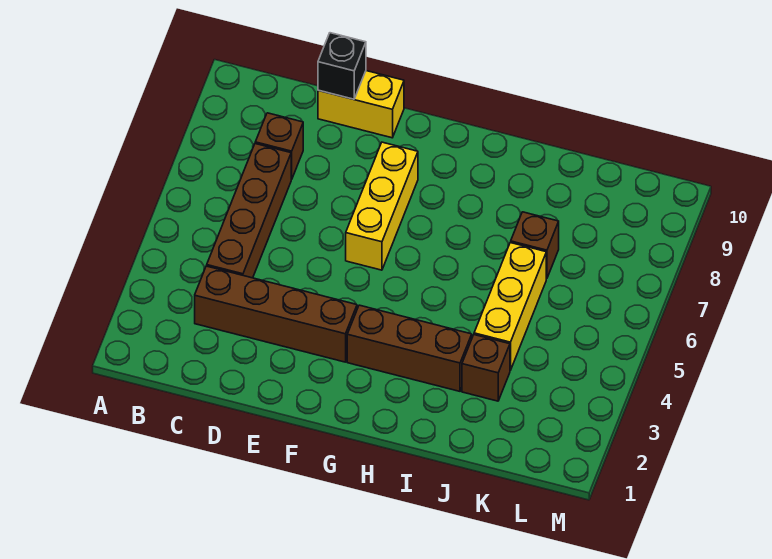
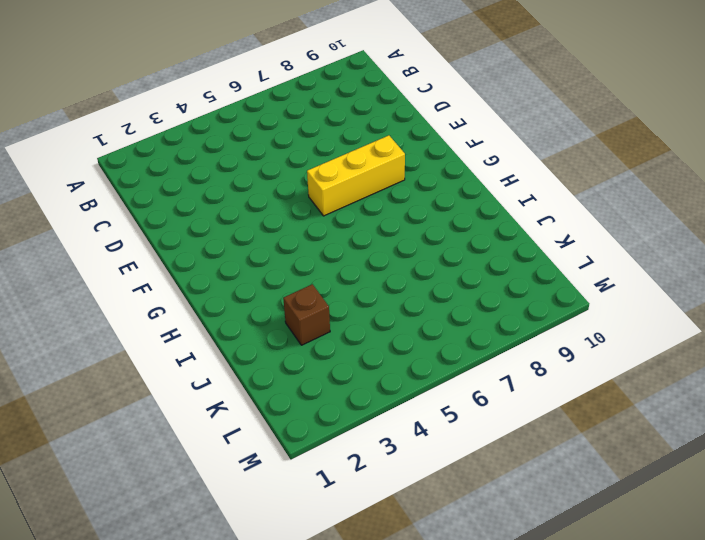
none -> brown brick C3:F3 level 1
none -> brown brick C4:C7 level 1

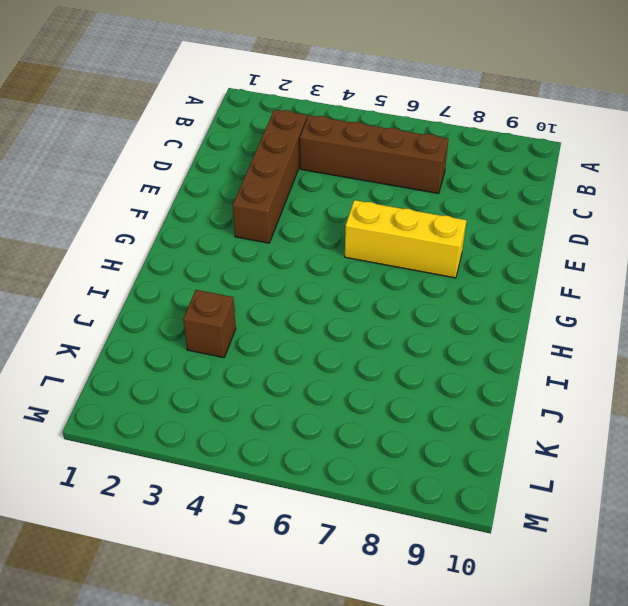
none -> brown brick C8 level 1
none -> yellow brick D10:E10 level 1

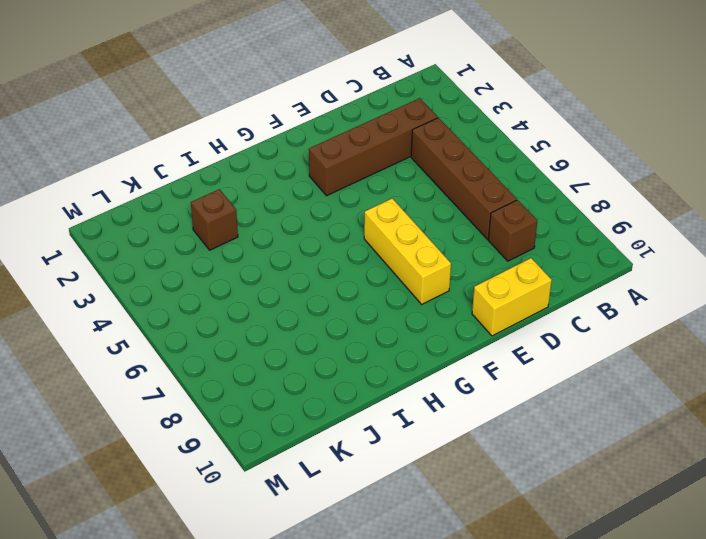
none -> brown brick G3:I3 level 1
none -> yellow brick J4:J6 level 1

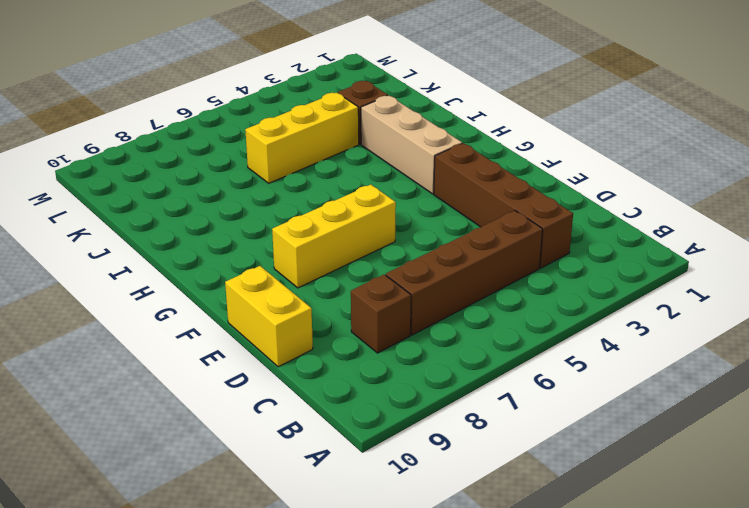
tan brick G3:I3 level 1 -> brown brick G3:I3 level 1
none -> brown brick J7 level 1
none -> black brick D10 level 2

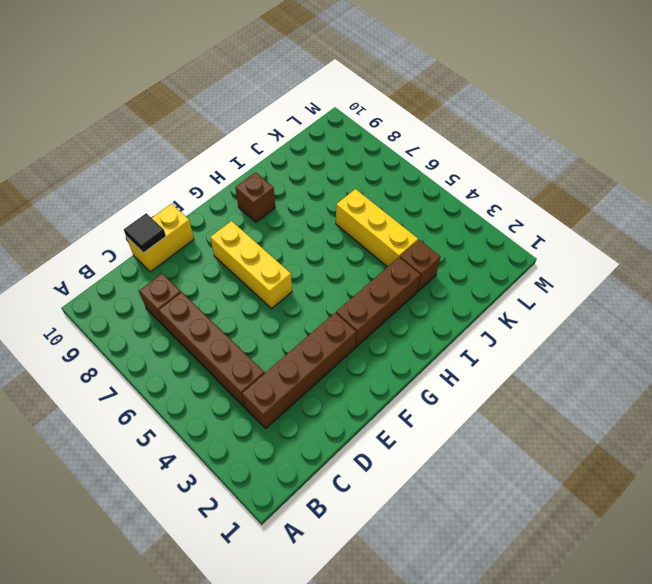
black tile D10 level 2 -> black brick D10 level 2
brown brick H9 level 1 -> brown brick J7 level 1

